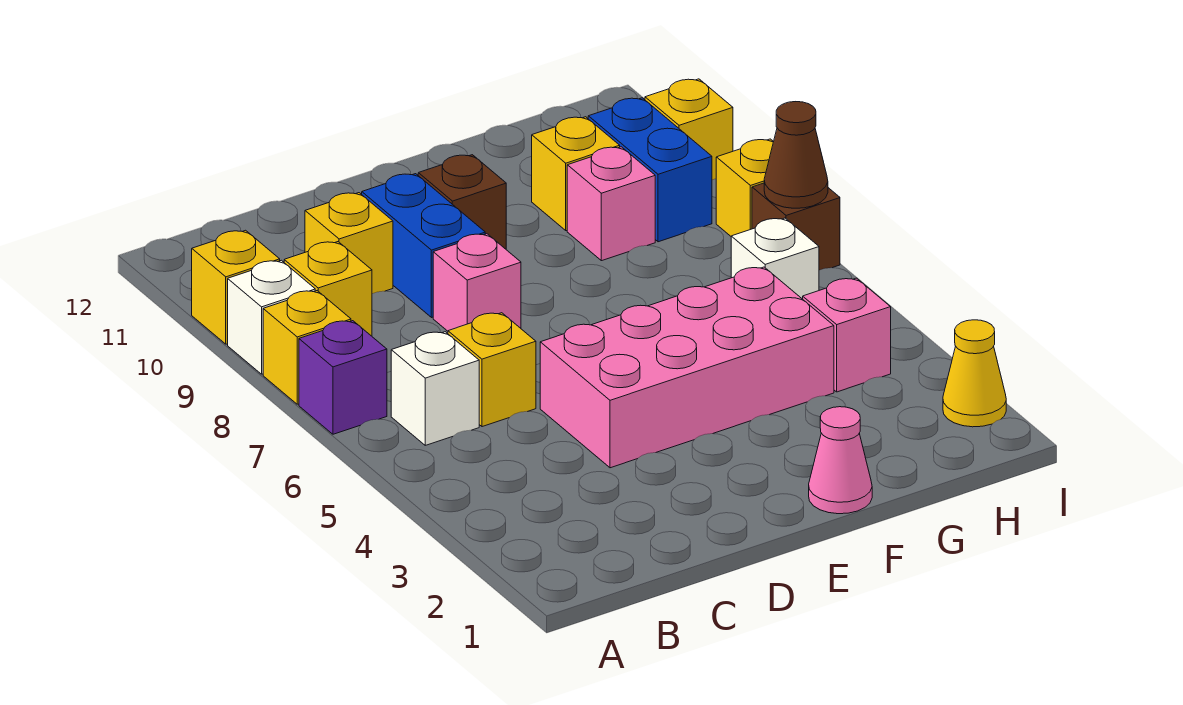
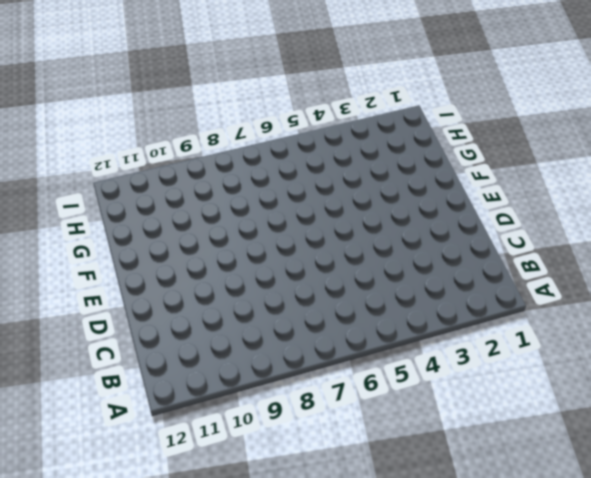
none -> purple brick A7 level 1
none -> yellow brick A8 level 1
none -> white brick A9 level 1

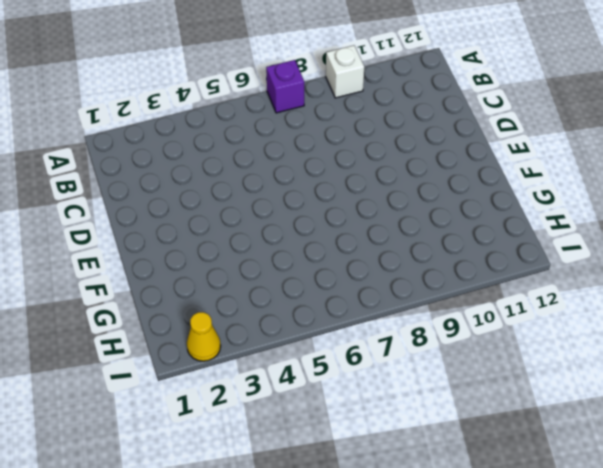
none -> yellow brick A8 level 1
none -> yellow brick A10 level 1
none -> white brick B6 level 1

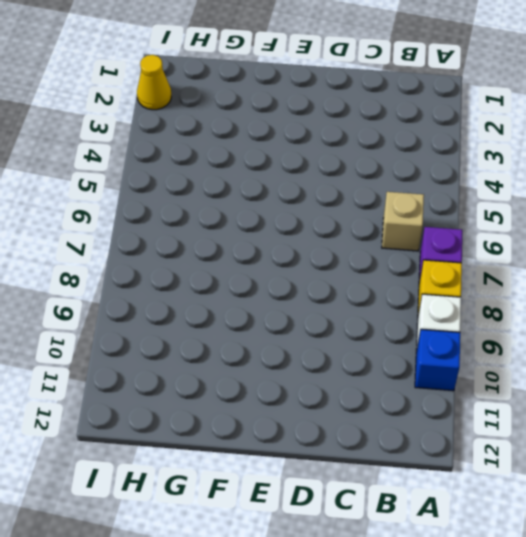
blue brick A10 level 1 -> yellow brick A10 level 1
tan brick B6 level 1 -> white brick B6 level 1
none -> yellow brick B9 level 1
none -> yellow brick C6 level 1
none -> yellow brick C10 level 1

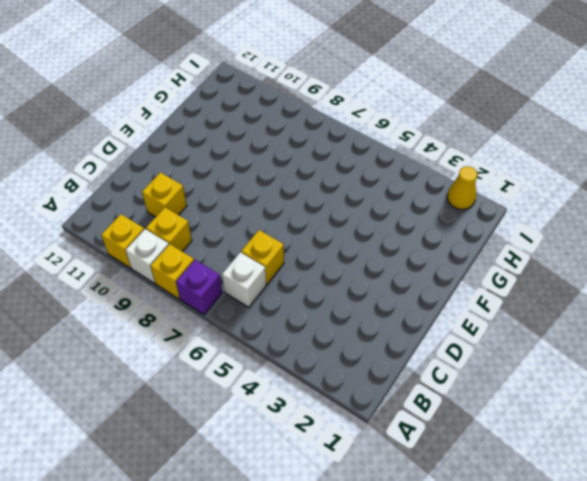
none -> pink brick D4:G5 level 1
none -> pink brick D8 level 1
none -> blue brick D9:D10 level 1

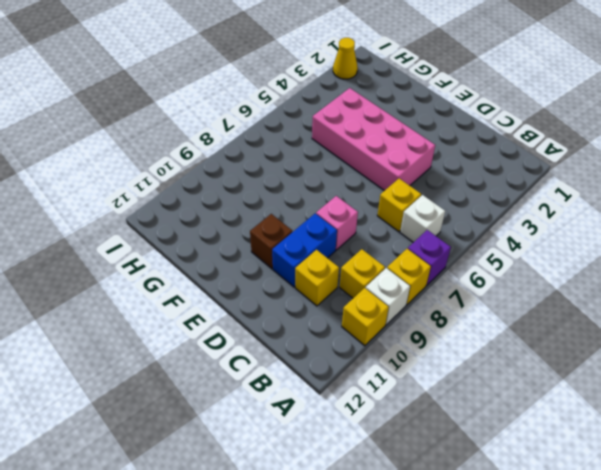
none -> pink cone F1 level 1
none -> pink brick G9 level 1
none -> yellow brick G10 level 1

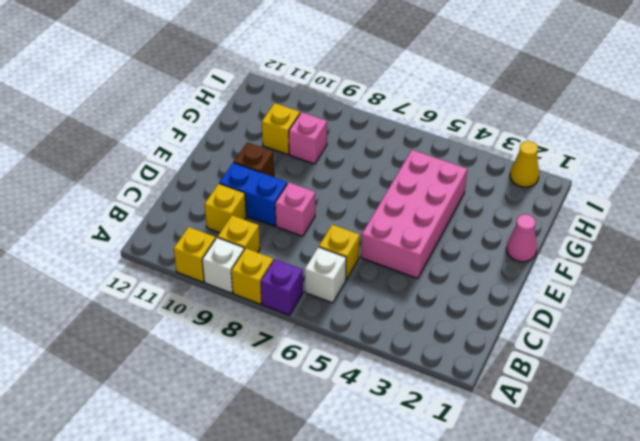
none -> pink brick H4 level 1
none -> white brick H6 level 1
none -> blue brick H9:H10 level 1

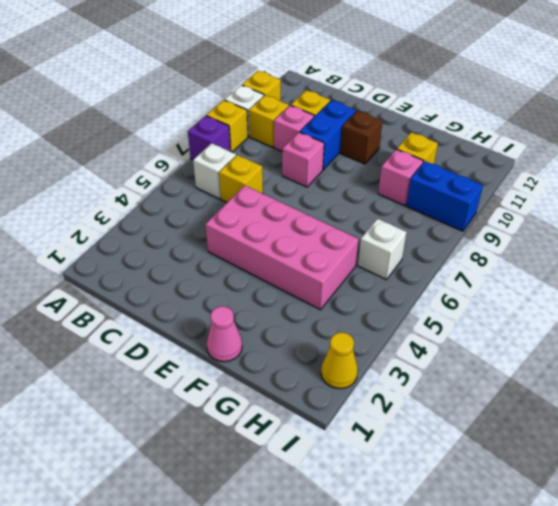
pink brick C9 level 1 -> pink brick H4 level 1
blue brick H9:I9 level 1 -> blue brick H9:H10 level 1
none -> brown brick I7 level 1
none -> yellow brick I8 level 1
none -> yellow brick I10 level 1

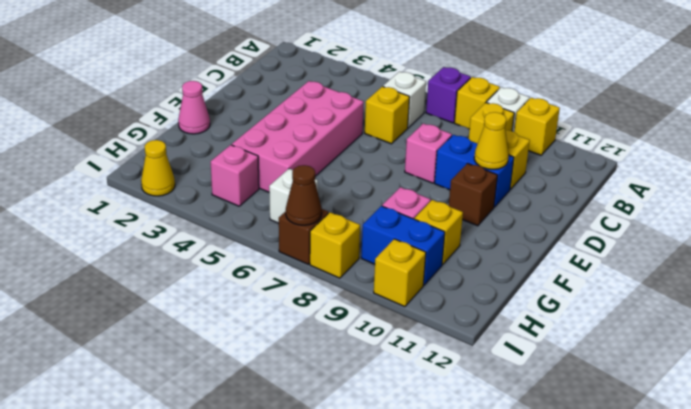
yellow cone D10 level 2 -> none

